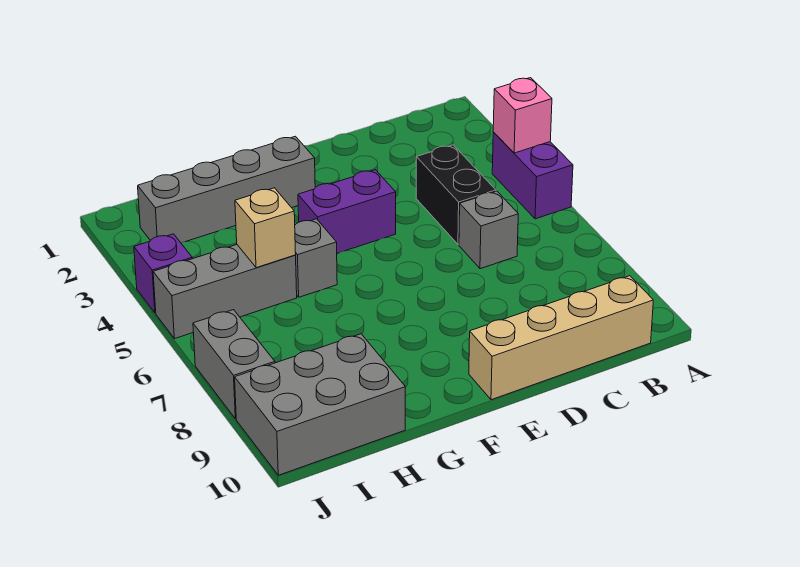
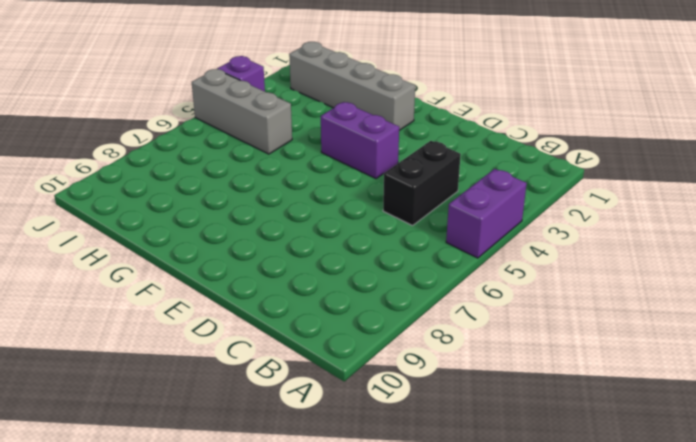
none -> tan brick B10:E10 level 1
none -> grey brick C6 level 1
none -> grey brick G5 level 1

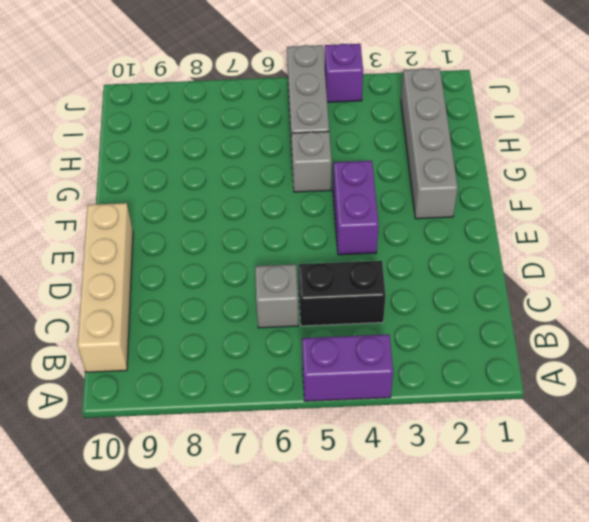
none -> grey brick H9:J10 level 1
none -> grey brick J7:J8 level 1
none -> pink brick A4 level 2

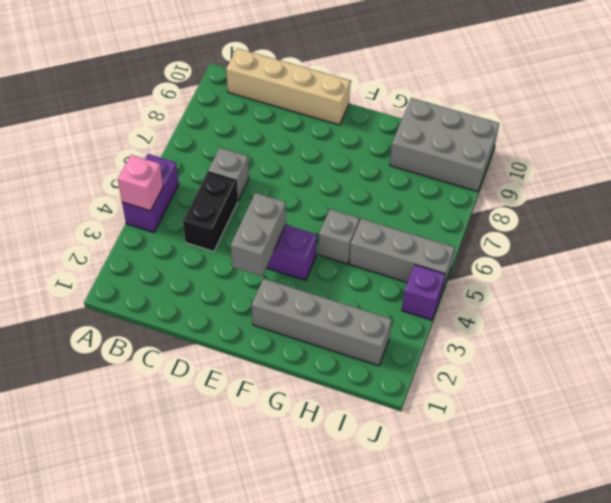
grey brick E3:E4 level 2 -> grey brick J7:J8 level 1
none -> tan brick H5 level 2

